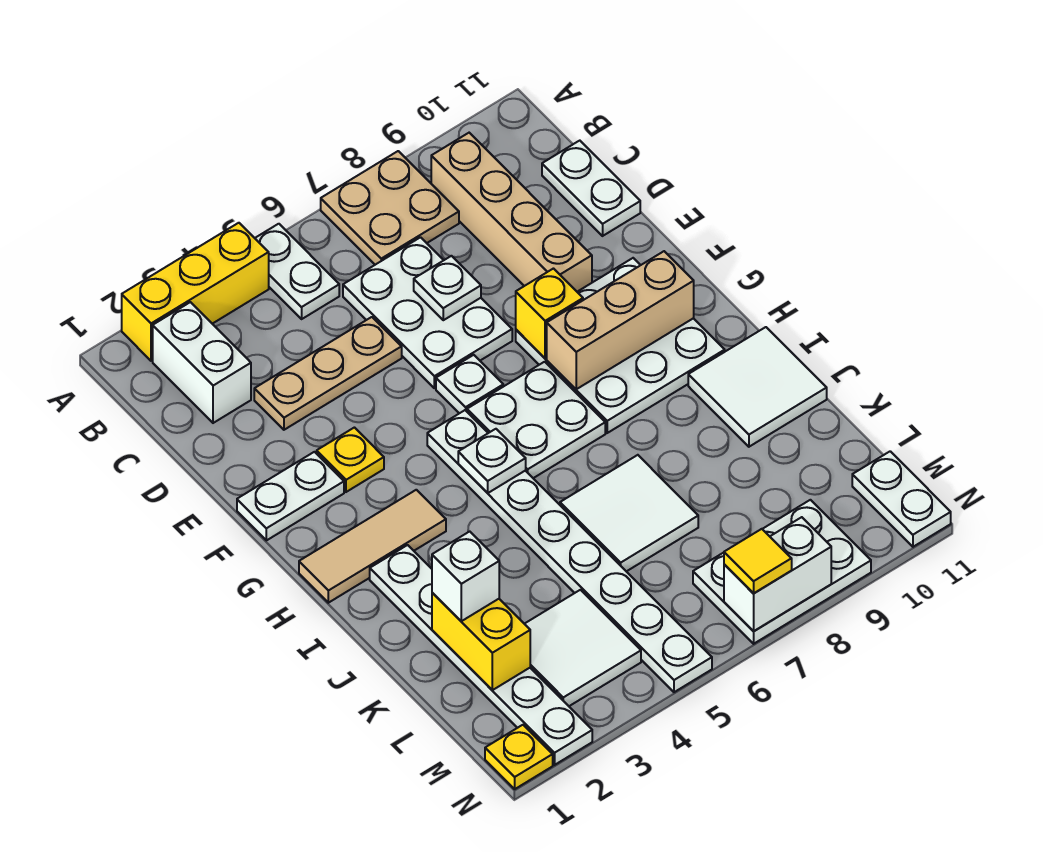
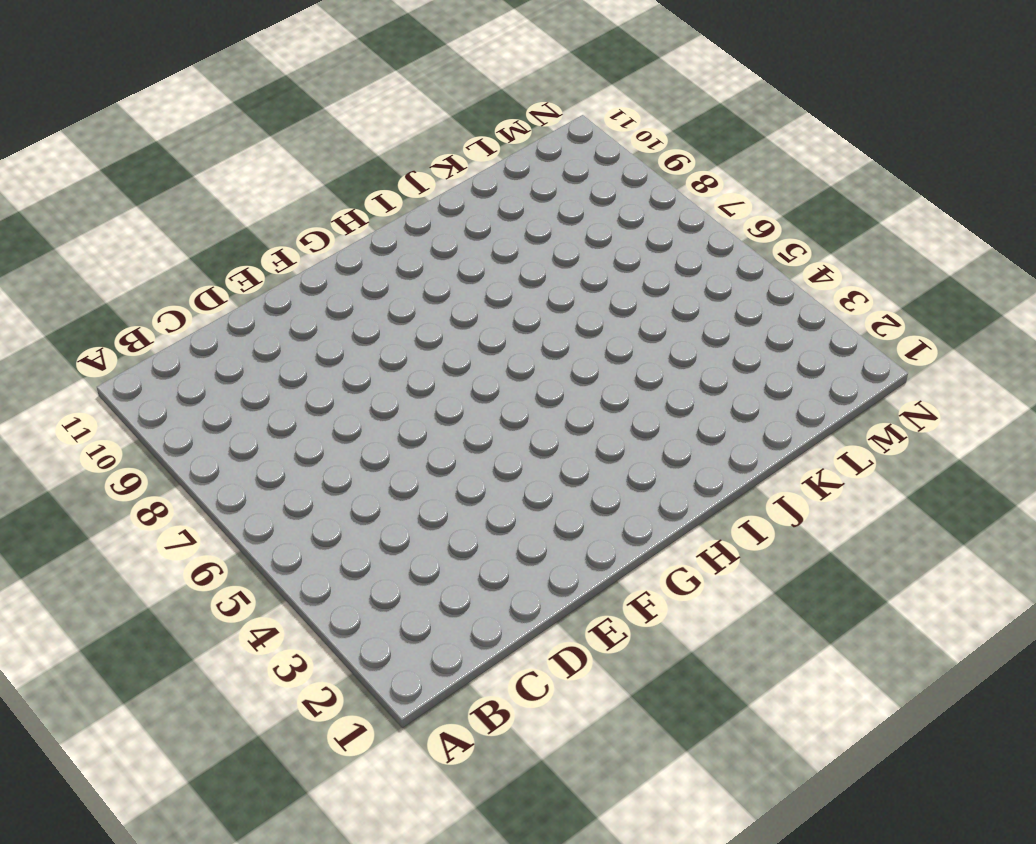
none -> yellow brick A2:A4 level 1
none -> white plate A5:B5 level 1
none -> tan plate A7:B8 level 1
none -> white brick B2:C2 level 1

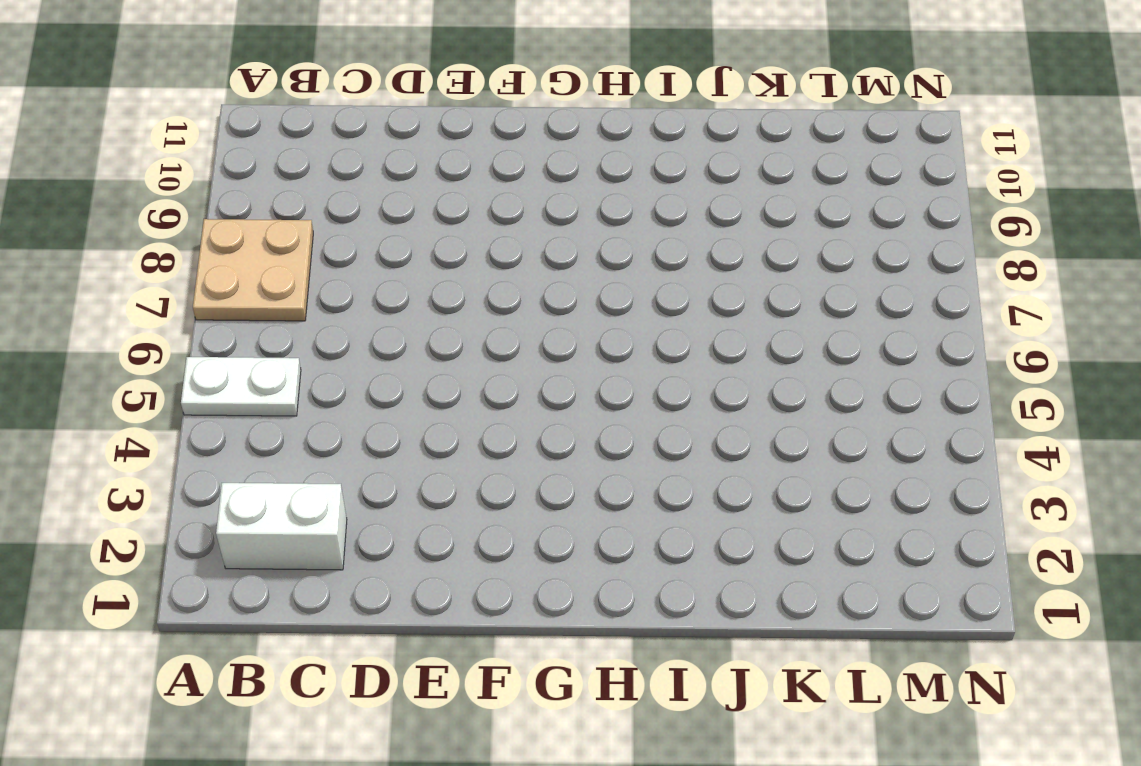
none -> yellow brick A2:A4 level 1
none -> tan brick B9:E9 level 1
none -> white plate C6:E7 level 1
none -> white plate C11:D11 level 1

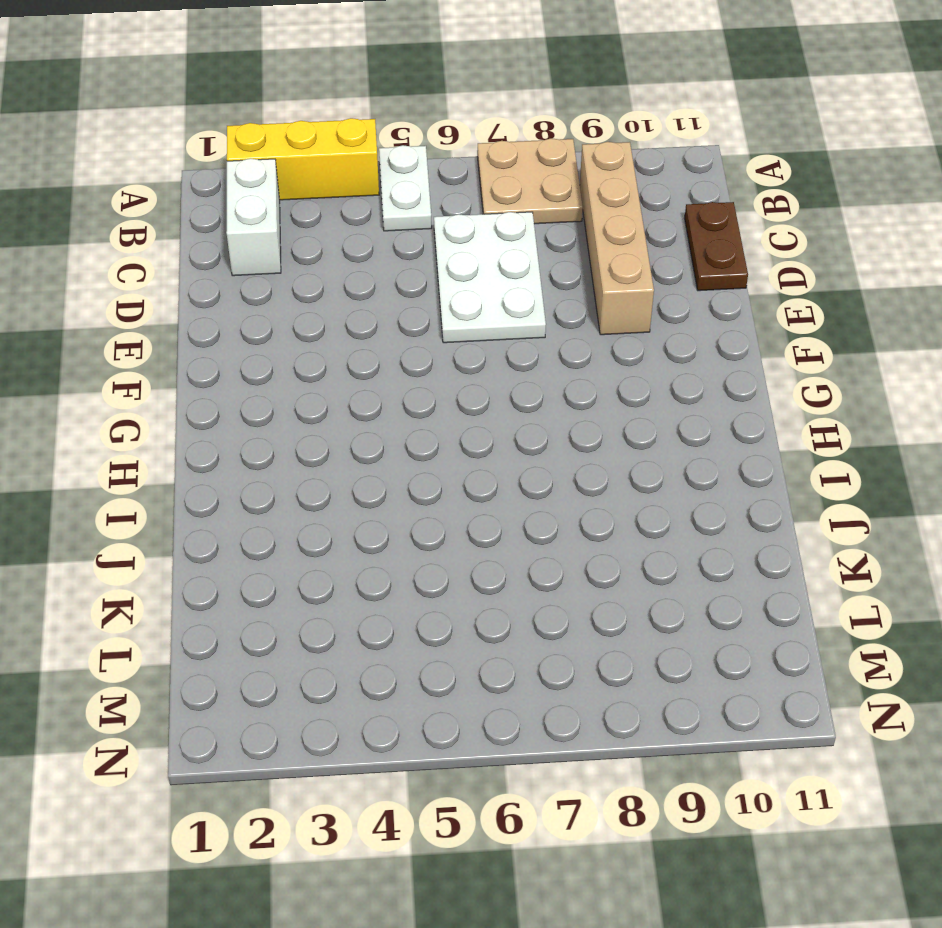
brown plate C11:D11 level 1 -> white plate C11:D11 level 1
none -> tan plate D3:D5 level 1
none -> white plate F1:F2 level 1
none -> yellow plate F3 level 1
none -> white plate F6 level 1

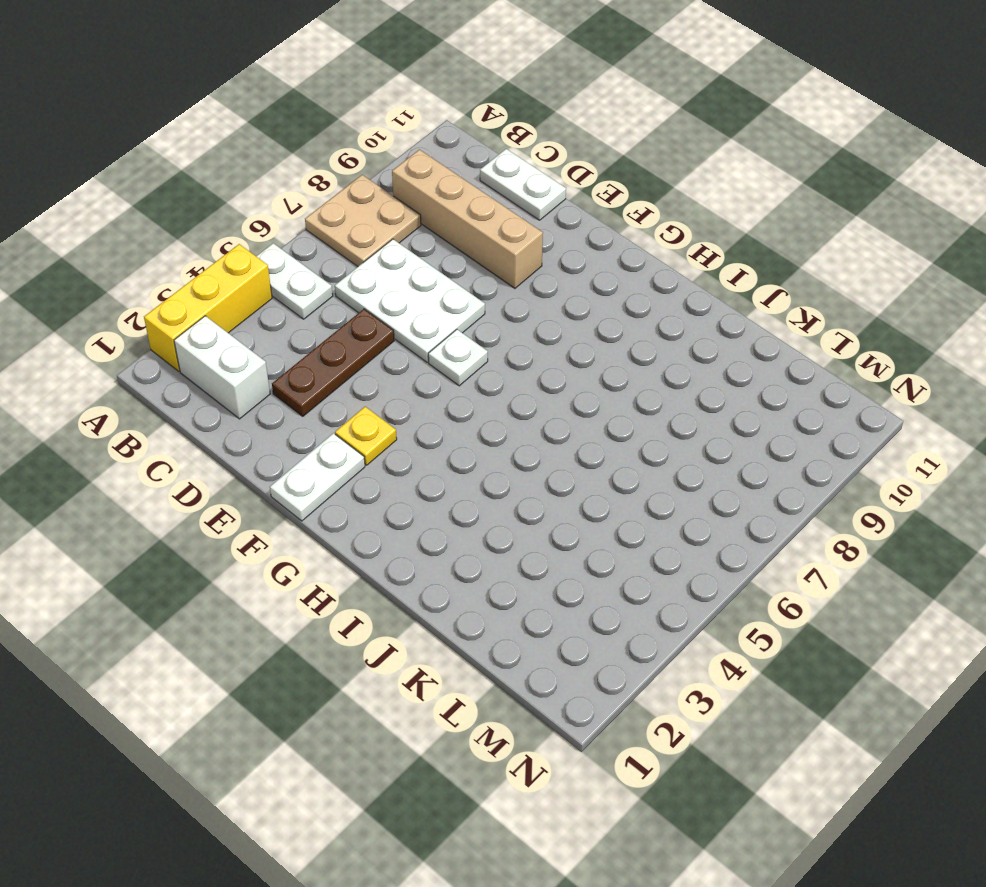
brown plate D3:D5 level 1 -> tan plate D3:D5 level 1
none -> white plate F8:H10 level 1
none -> white plate G5:N5 level 1
none -> white plate G6:H7 level 1
none -> tan tile H1:H3 level 1

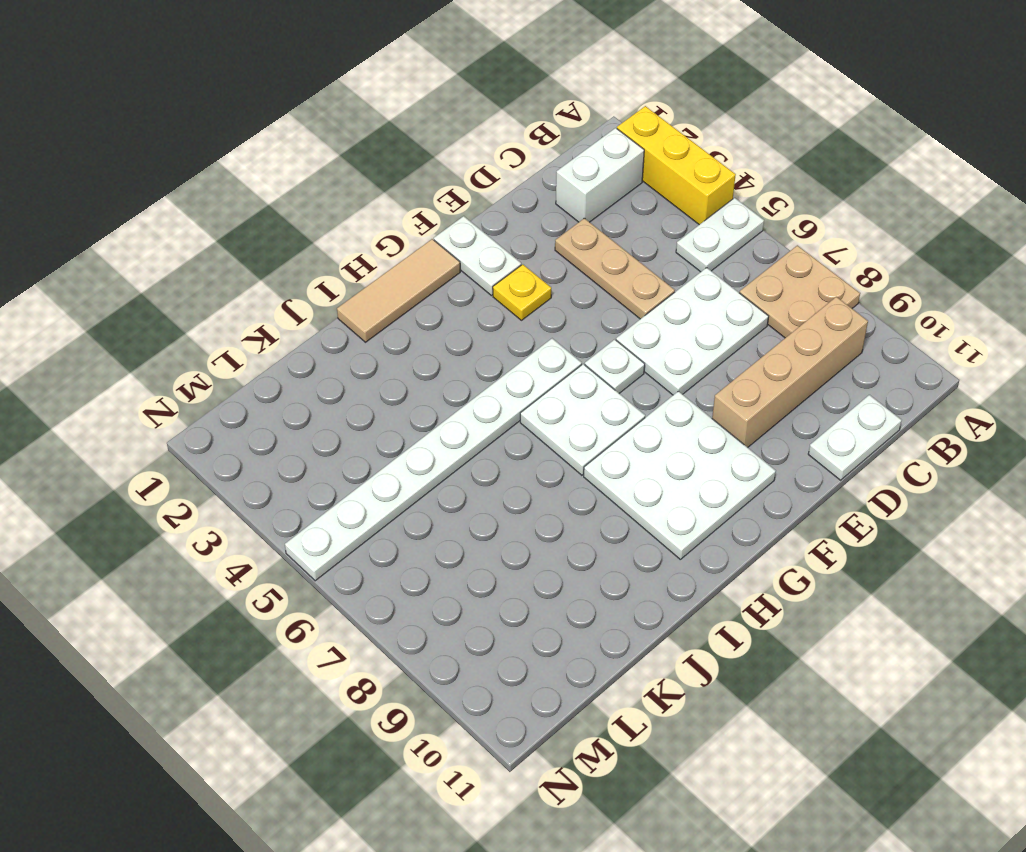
tan tile G1:I1 level 1 -> tan tile H1:H3 level 1
none -> white plate I2:N2 level 1
none -> white tile I10:J11 level 1
none -> white tile J6:K7 level 1
none -> white tile L3:M4 level 1

